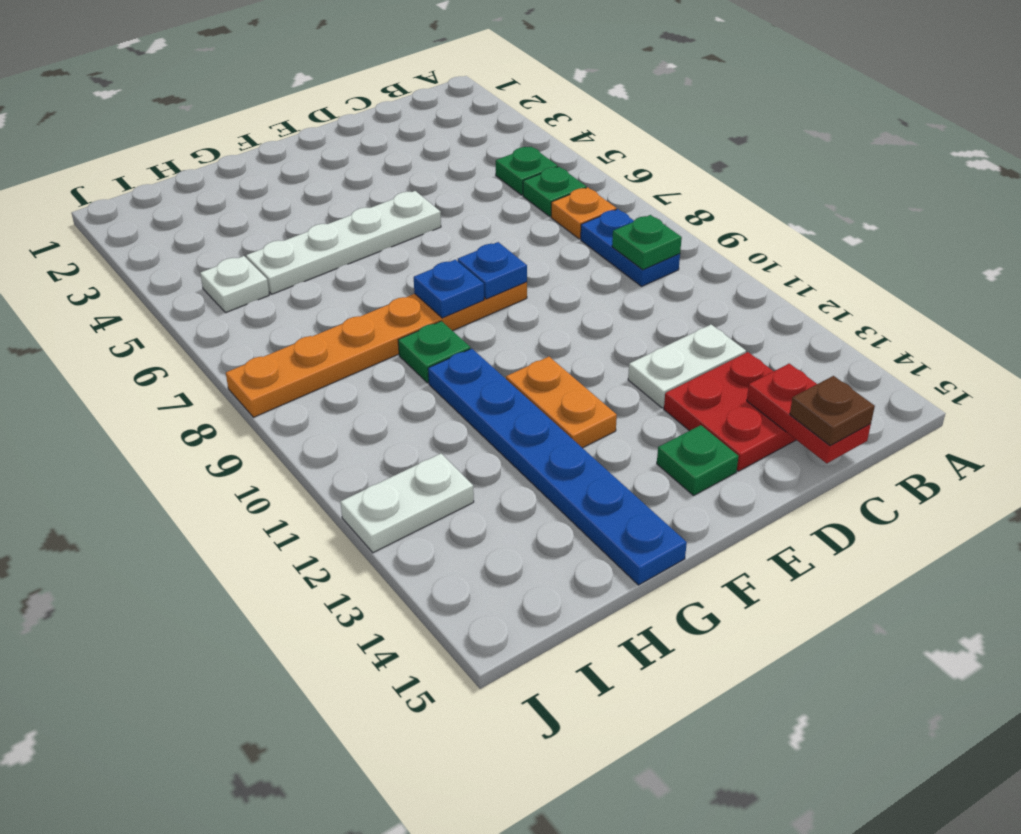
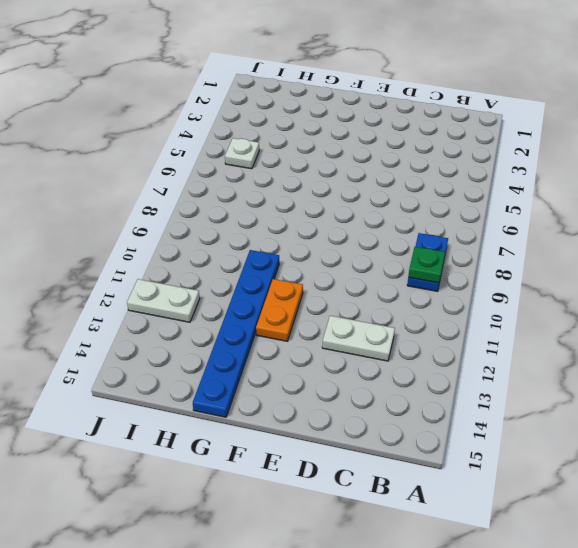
none -> green plate B5 level 1
none -> green plate B6 level 1
none -> orange plate B7 level 1

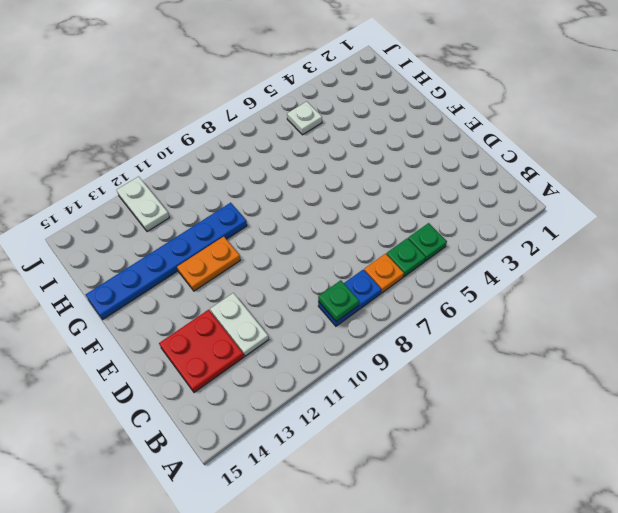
none -> white plate E5:H5 level 1
none -> orange plate E8:J8 level 1
none -> green plate E14 level 1

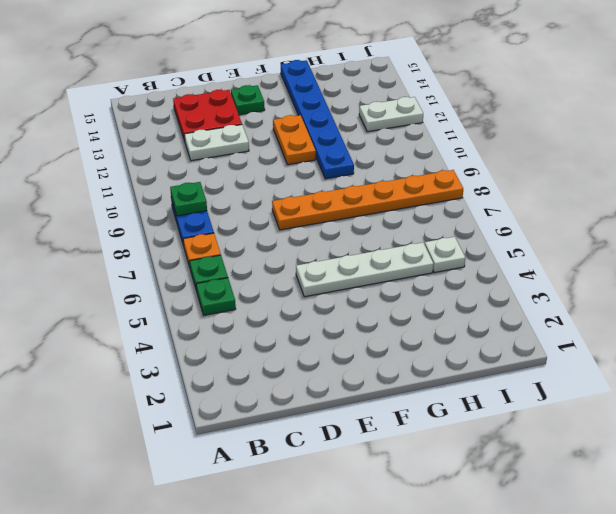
none -> green plate G9 level 1
none -> red plate C14:C15 level 2
none -> blue plate E8 level 2

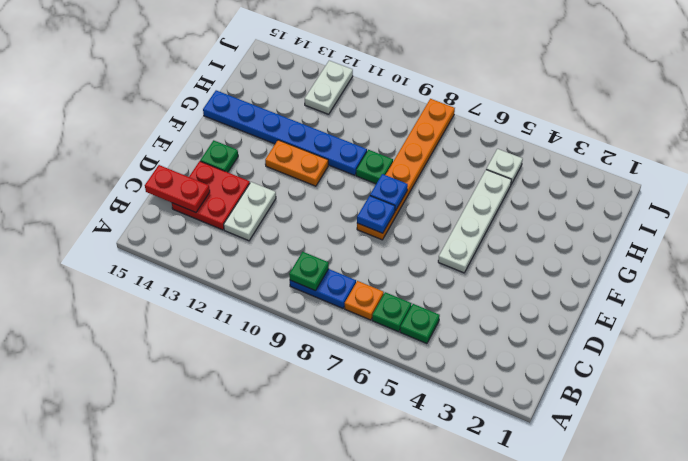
none -> brown plate C15 level 3

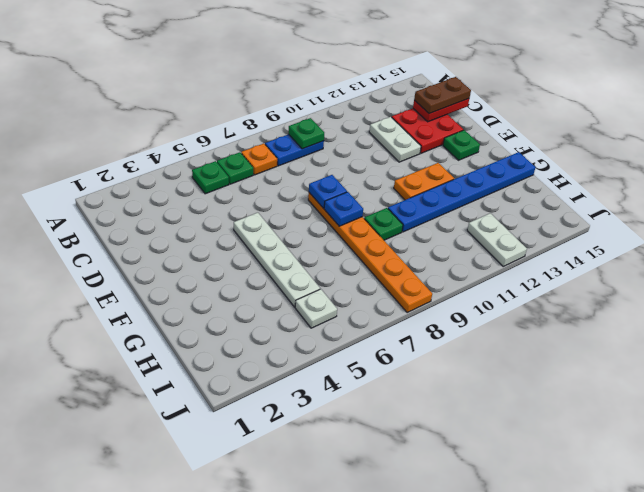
brown plate C14:C15 level 3 -> brown plate C15 level 3

